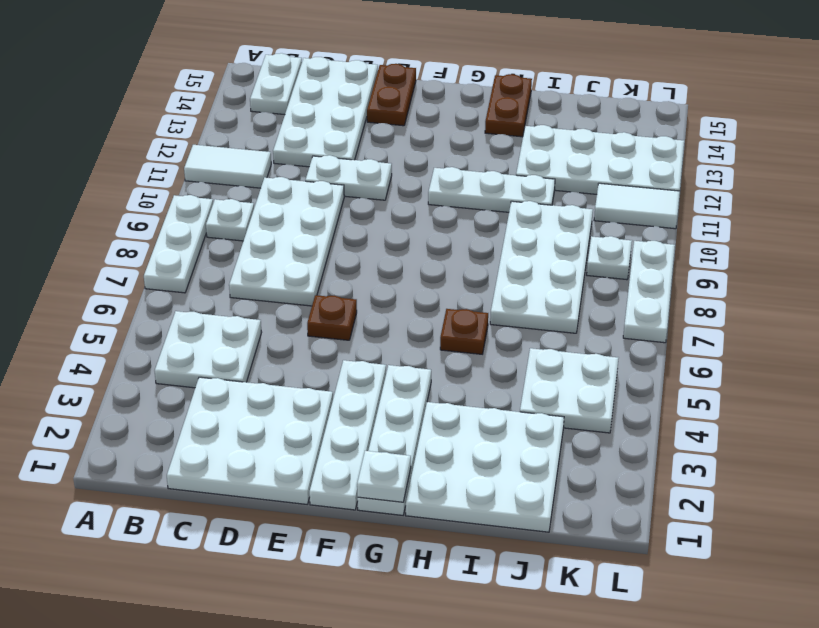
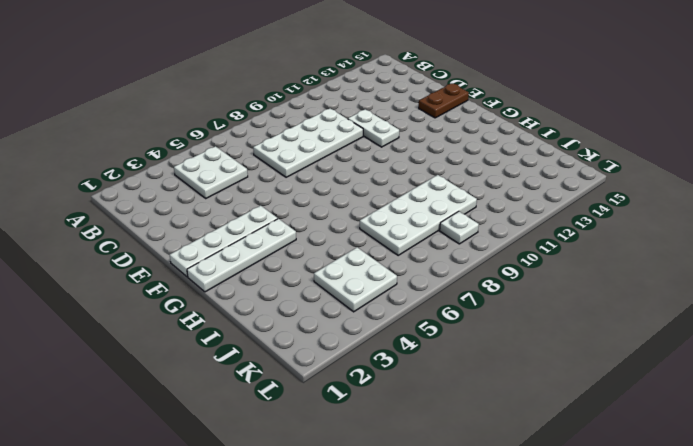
none -> white plate A7:A9 level 1
none -> white tile A11:B11 level 1
none -> white plate B9 level 1

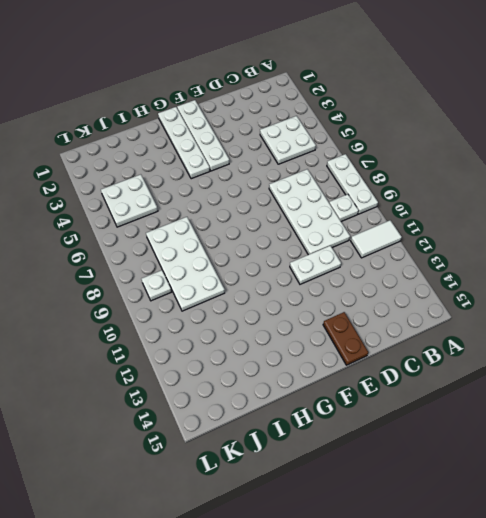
none -> white plate B14:B15 level 1
none -> white plate C1:E3 level 1
none -> white plate C12:D15 level 1

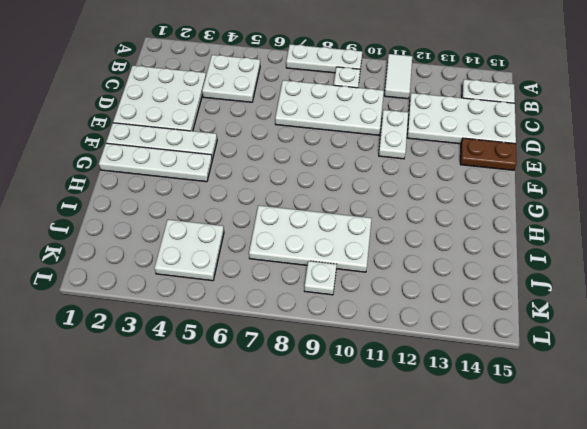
none -> brown plate E6 level 1
none -> white plate G11:I11 level 1
none -> white plate H1:J3 level 1

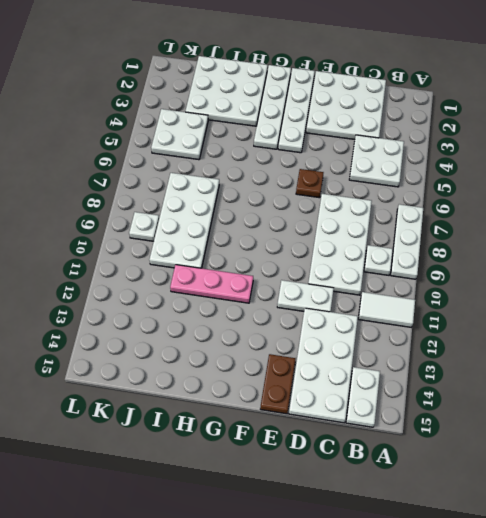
pink plate G11:I11 level 1 -> white plate G11:I11 level 1
none -> brown plate H6 level 1
none -> brown plate H14:H15 level 1
none -> white plate I12:L13 level 1

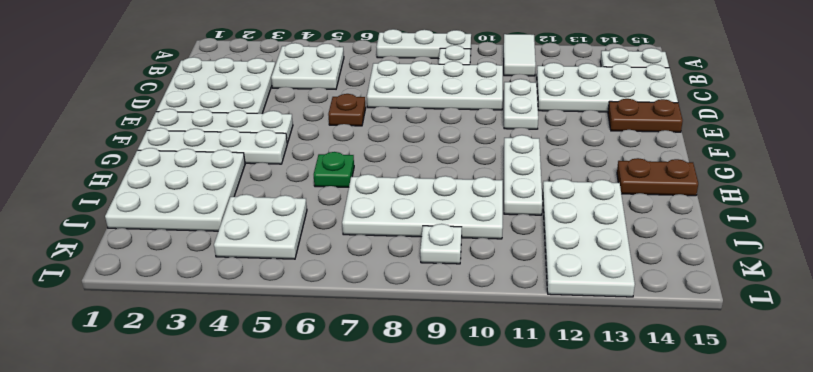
green plate H6 level 1 -> brown plate H6 level 1
none -> white tile K11:L11 level 1
none -> white plate L7:L9 level 1
none -> white plate G1 level 2

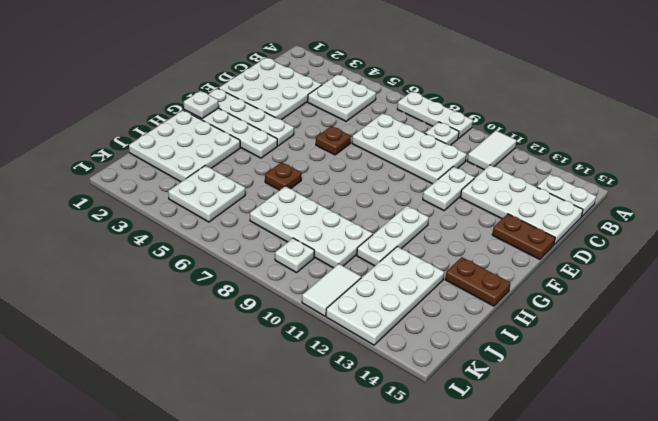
none -> white plate L7:L9 level 1

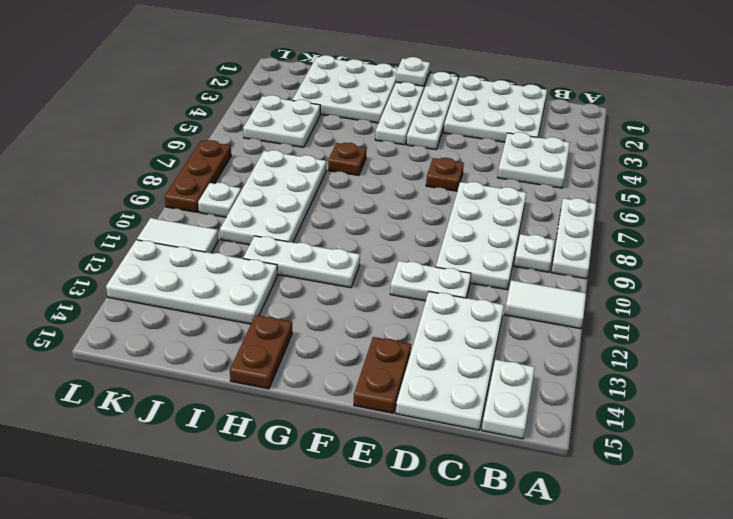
brown plate L7:L9 level 1 -> white plate L7:L9 level 1

